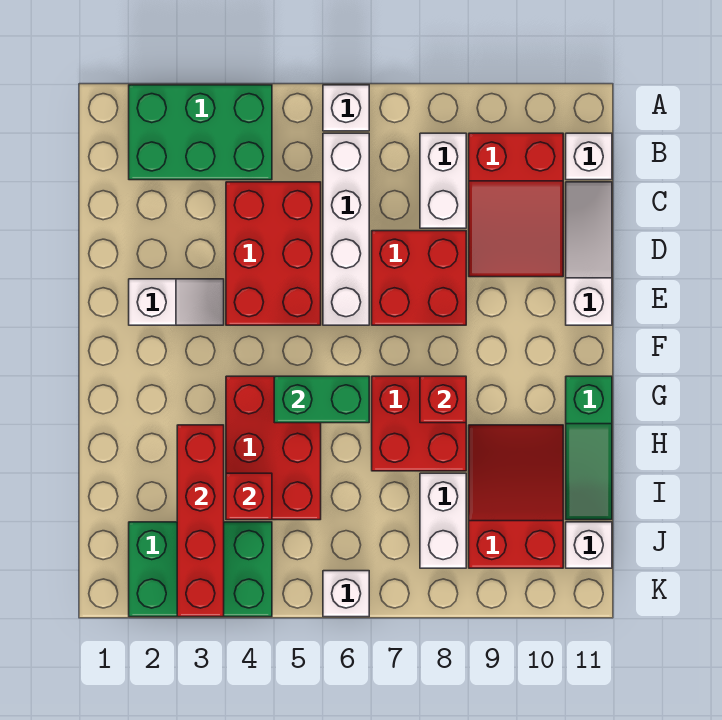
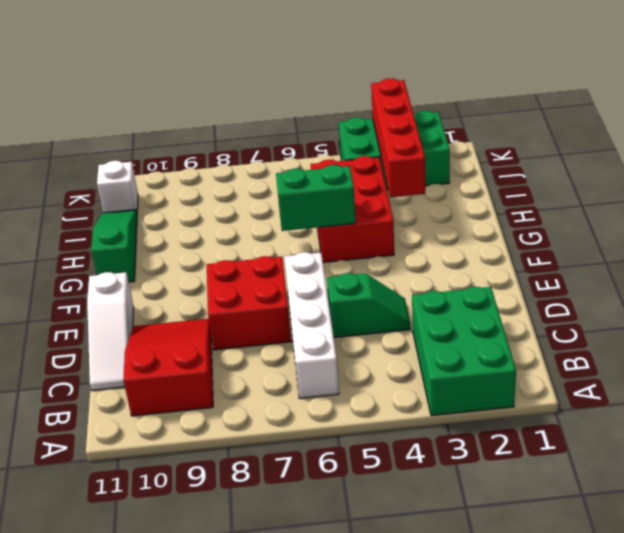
green brick A2:C3 level 1 -> green brick A2:B4 level 1
green slope D4:D5 level 1 top 5 -> red brick C4:E5 level 1
none -> white brick A6 level 1
none -> white brick B8:C8 level 1
none -> white brick B11 level 1

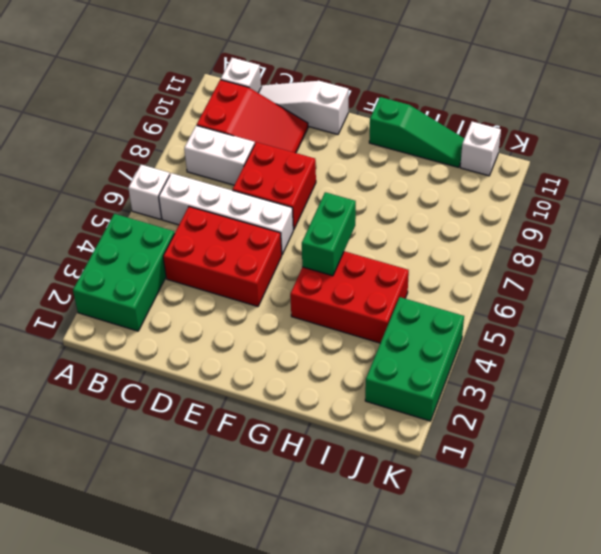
none -> white slope E2:E3 level 1 top 2
none -> red brick G7:H8 level 1
none -> red slope H9:J10 level 1 top J

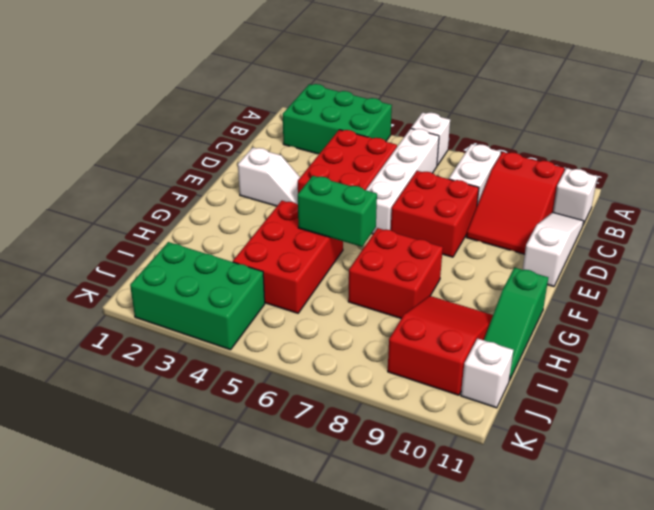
none -> white brick I8:J8 level 1
none -> white brick K6 level 1
none -> red brick G8 level 2

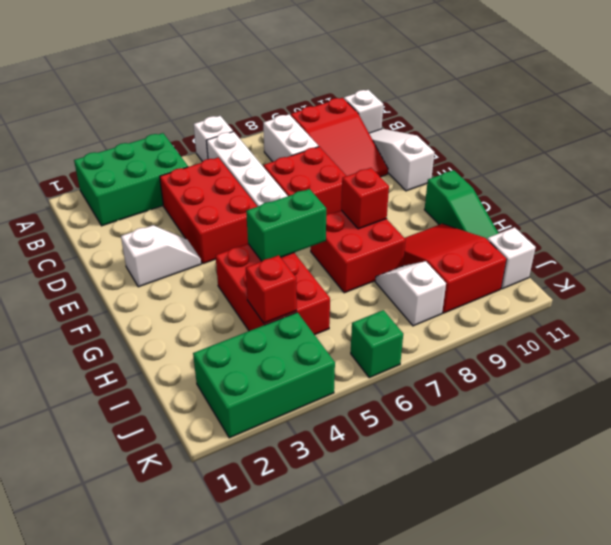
white slope I8:J8 level 1 top J -> white brick I8:J8 level 1
green brick K6 level 1 -> white brick K6 level 1
none -> red brick H3:K3 level 2

